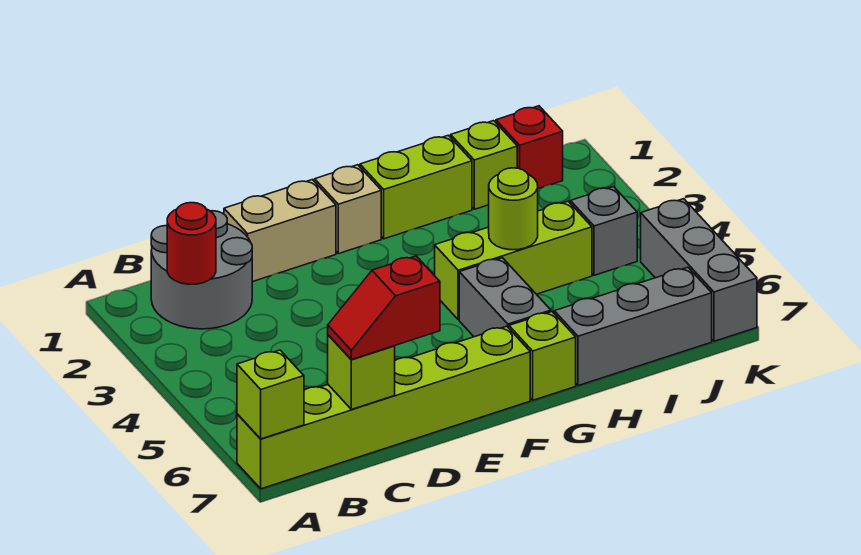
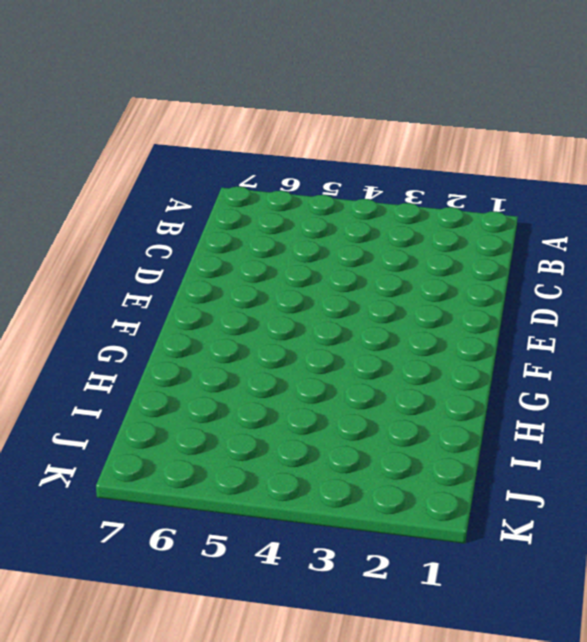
none -> lime brick A7:F7 level 1
none -> grey round brick B1:C2 level 1
none -> tan brick D1:E1 level 1

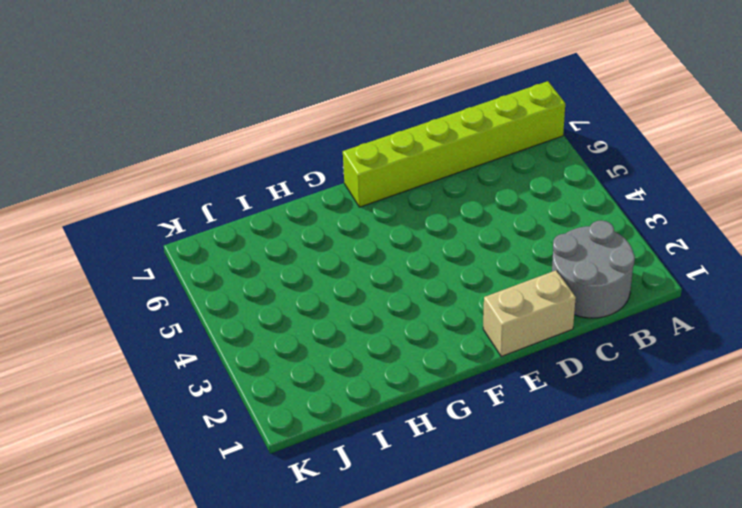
none -> tan brick F1 level 1
none -> lime brick G1:H1 level 1
none -> lime brick G4:I4 level 1

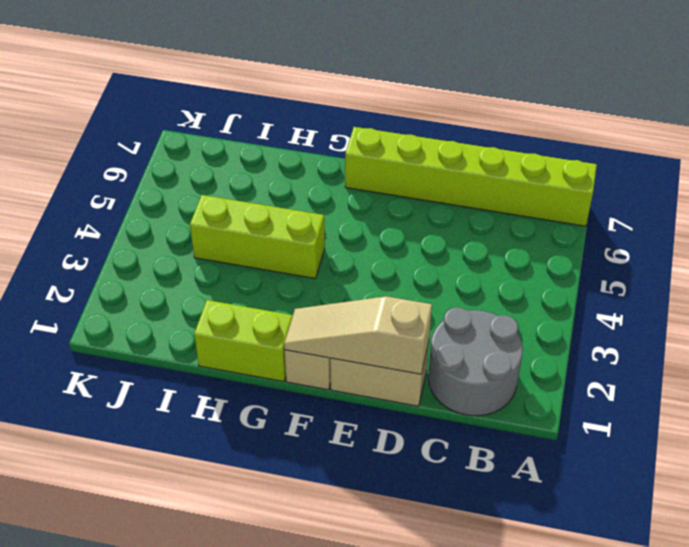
tan slope D1:F1 level 2 top D -> none
none -> grey brick G5:G6 level 1
none -> lime brick G7 level 1
none -> grey brick H7:J7 level 1

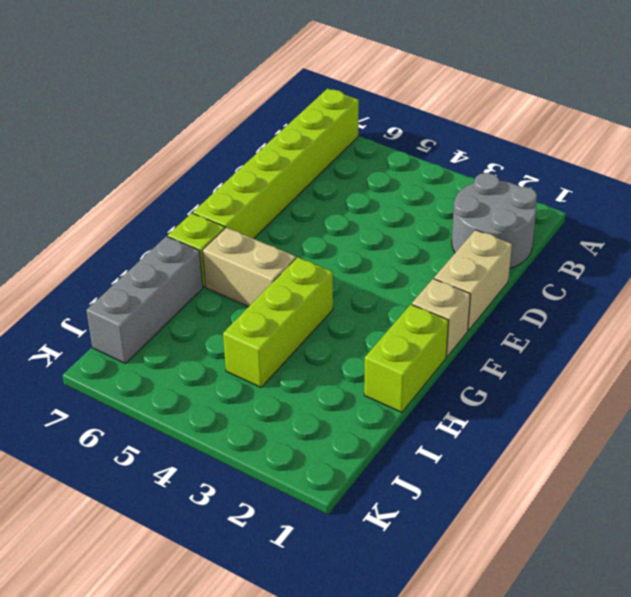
tan brick G5:G6 level 1 -> grey brick G5:G6 level 1
none -> lime brick I1 level 1
none -> red brick J1 level 1
none -> grey brick J4 level 1

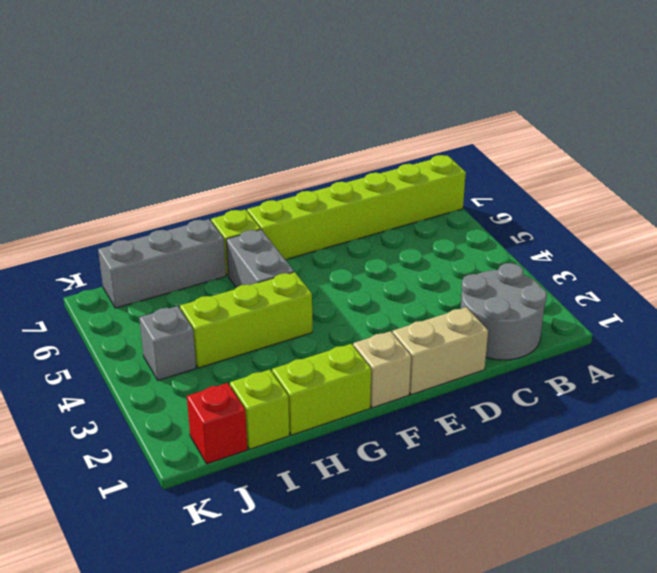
none -> grey brick K5:K7 level 1
none -> lime brick A7 level 2
none -> red round brick B2 level 2

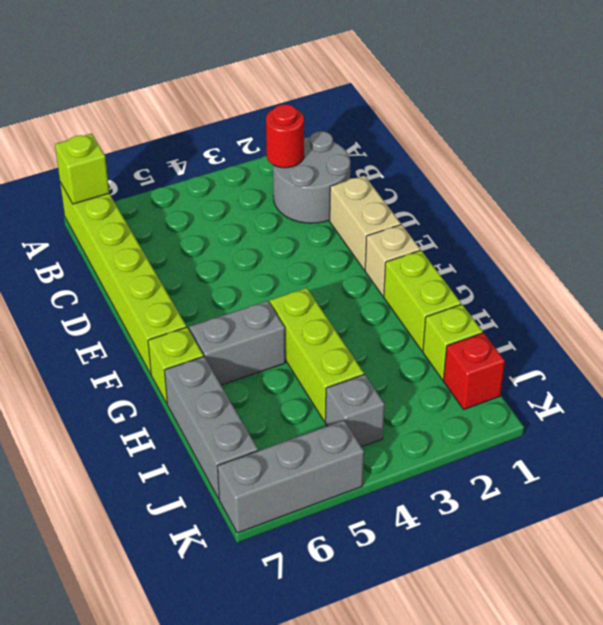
none -> lime brick C7 level 2
none -> lime round brick H4 level 2
none -> red slope C7:D7 level 3 top D

